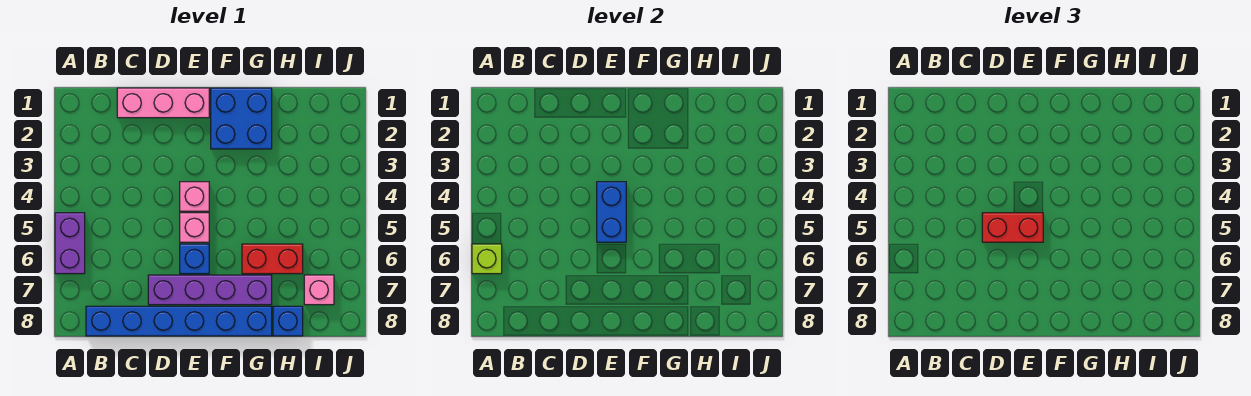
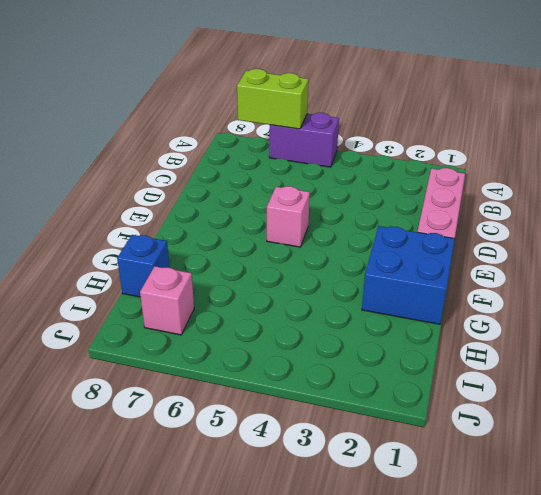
lime brick A6:A7 level 2 -> lime brick A6 level 2
none -> blue brick B8:G8 level 1
none -> purple brick D7:G7 level 1
none -> pink brick E4 level 1

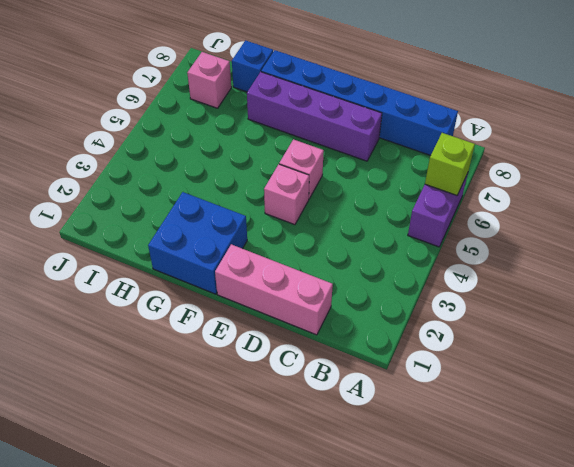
none -> blue brick E6 level 1
none -> red brick G6:H6 level 1
none -> blue brick E4:E5 level 2

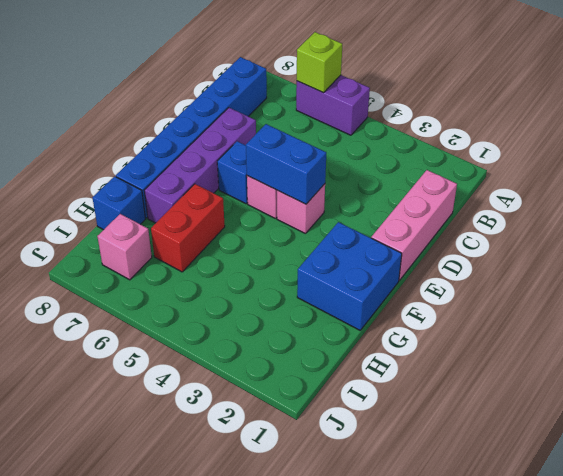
none -> red brick D5:E5 level 3

